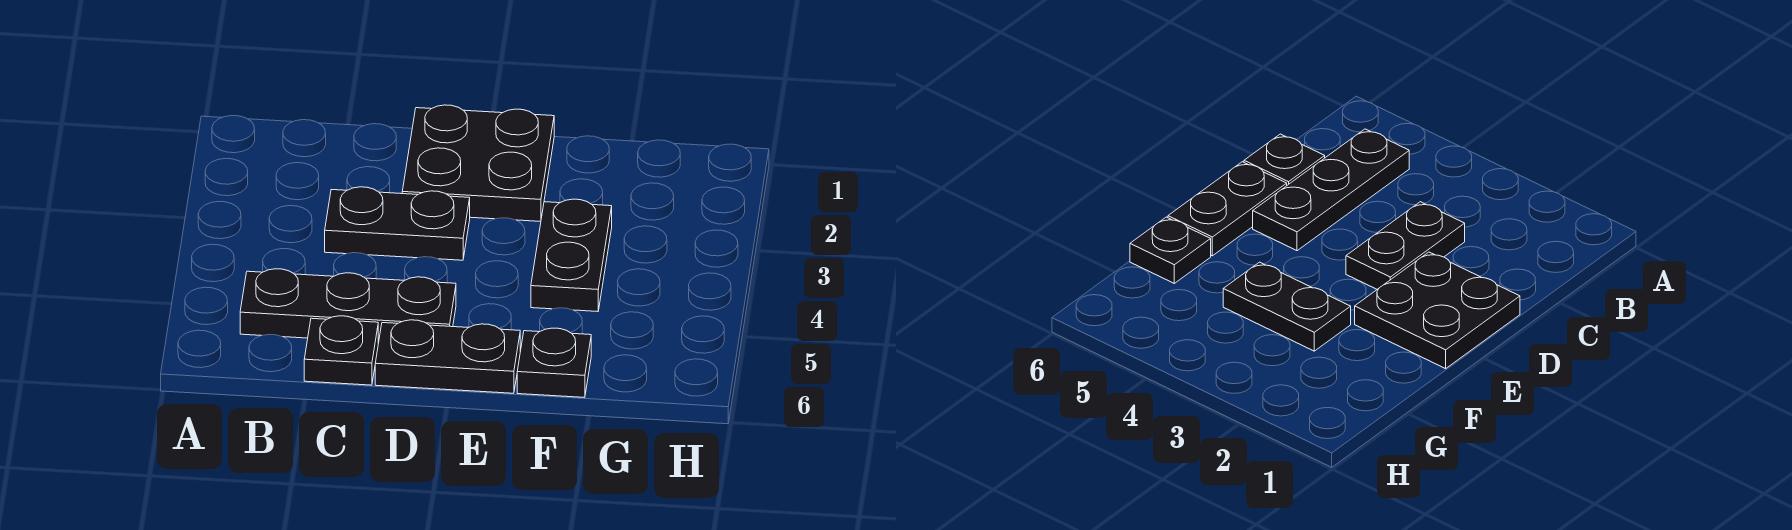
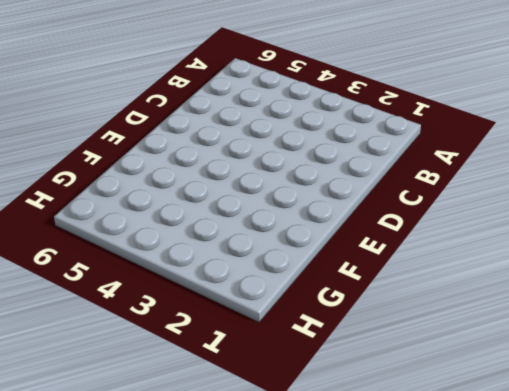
none -> black plate B5:D5 level 1
none -> black plate C3:D3 level 1

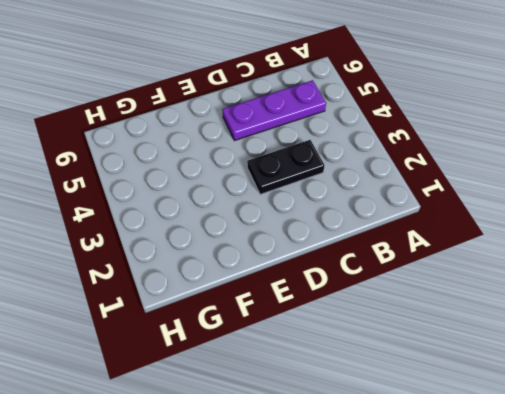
purple plate B5:D5 level 1 -> black plate B5:D5 level 1
none -> black plate C6 level 1
none -> black plate D1:E2 level 1

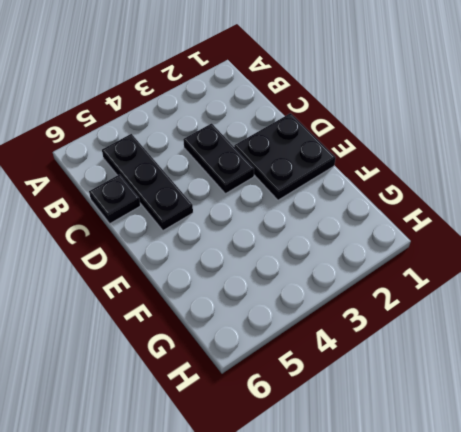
none -> black plate D6:E6 level 1
none -> black plate F3:F4 level 1

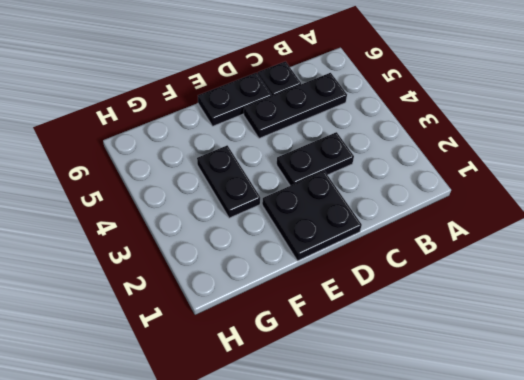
none -> black plate F6 level 1

